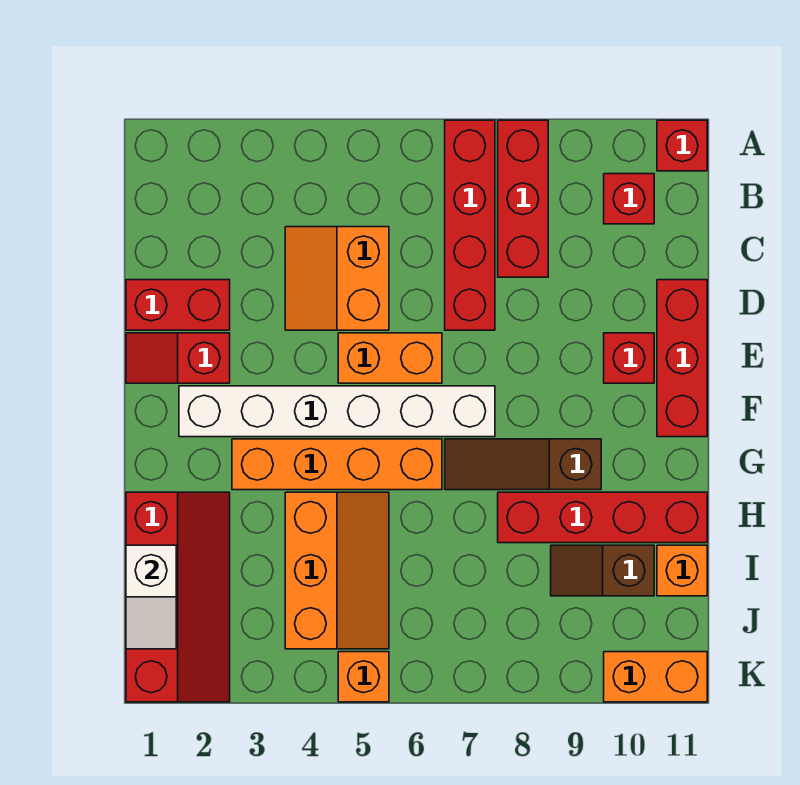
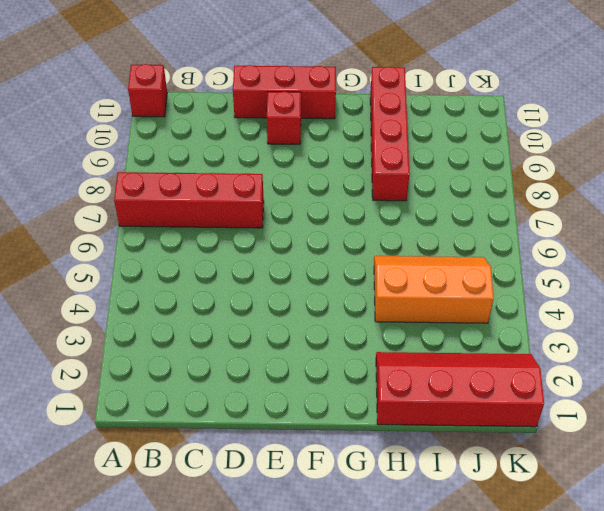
none -> red brick A8:C8 level 1
none -> red brick B10 level 1
none -> orange slope C4:D5 level 1 top 5

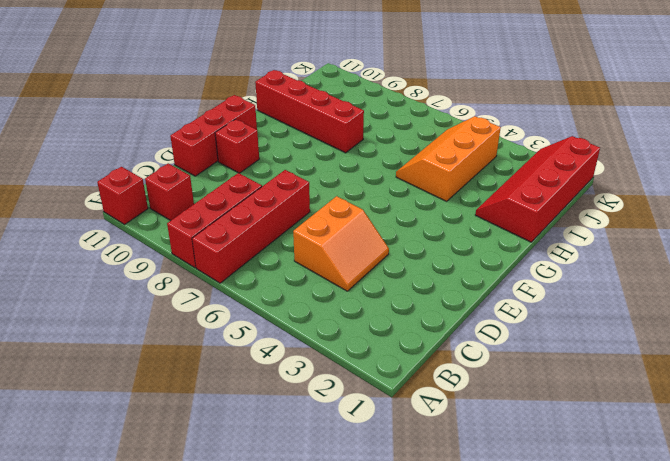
none -> red brick D1:D2 level 1
none -> red slope E1:E2 level 1 top 2
none -> orange brick E5:E6 level 1

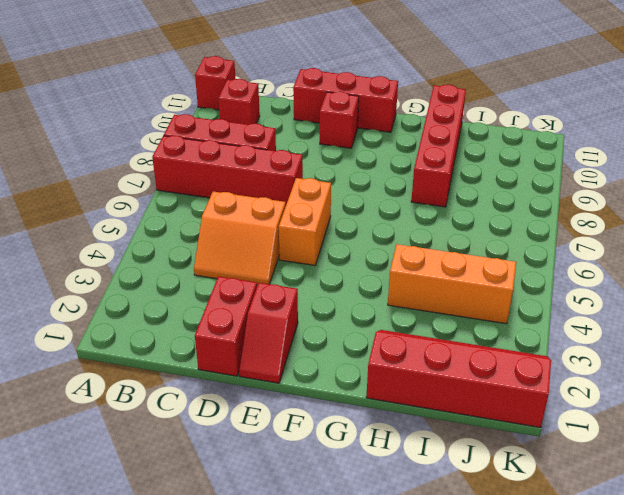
none -> white brick F2:F7 level 1
none -> orange brick G3:G6 level 1
none -> brown slope G7:G9 level 1 top 9

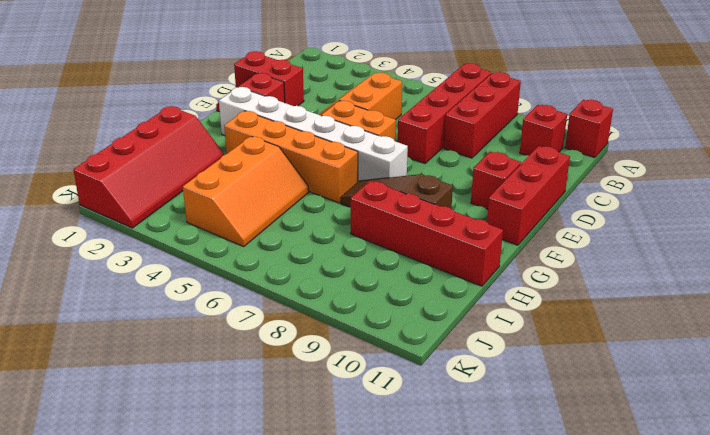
none -> brown slope I9:I10 level 1 top 10
none -> orange brick I11 level 1
none -> orange brick K5 level 1

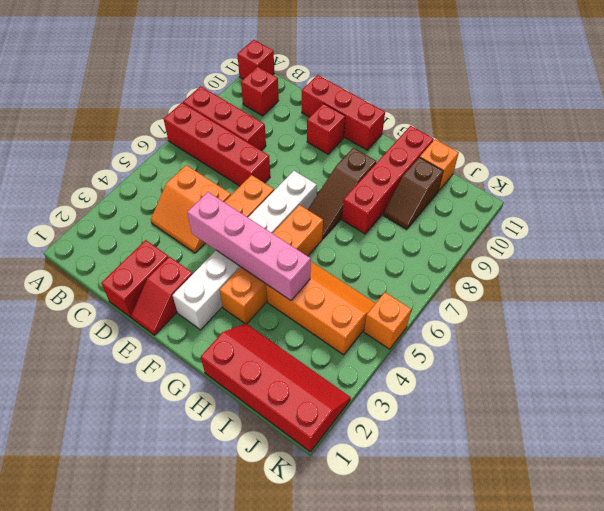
pink brick E4:H4 level 2 -> none
none -> orange brick K10:K11 level 1
none -> white slope I1:J1 level 2 top I

